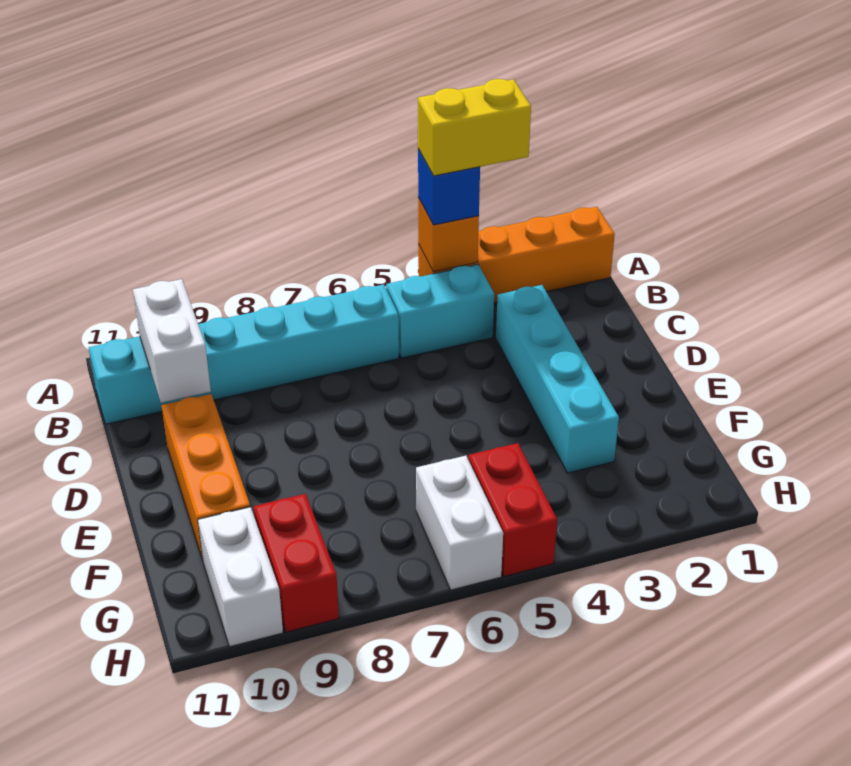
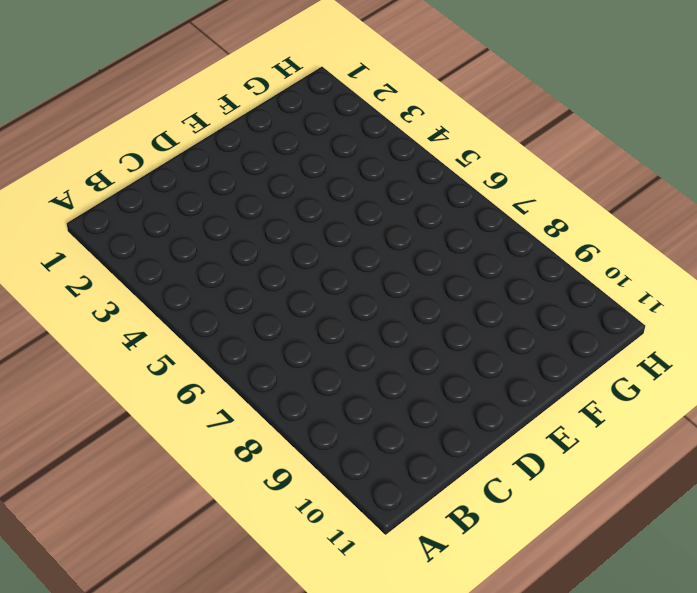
none -> orange brick A1:A4 level 1
none -> cyan brick B4:B5 level 1
none -> cyan brick B6:B11 level 1

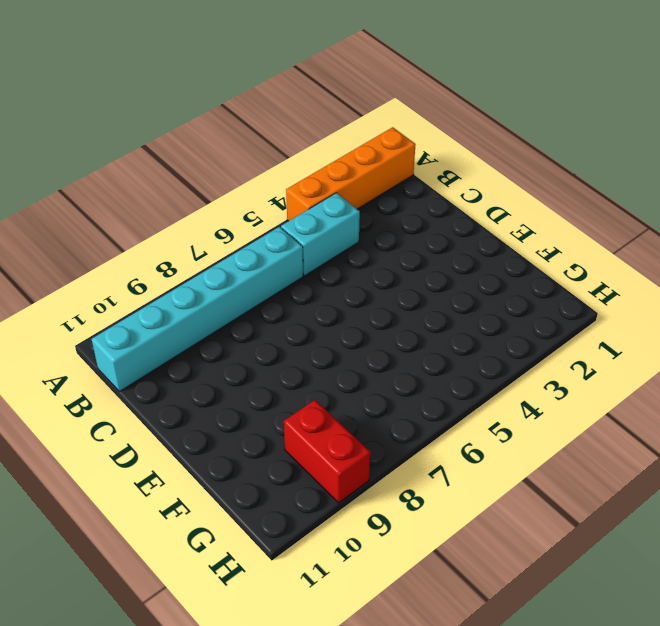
none -> cyan brick C3:F3 level 1
none -> orange brick D10:F10 level 1
none -> red brick G5:H5 level 1

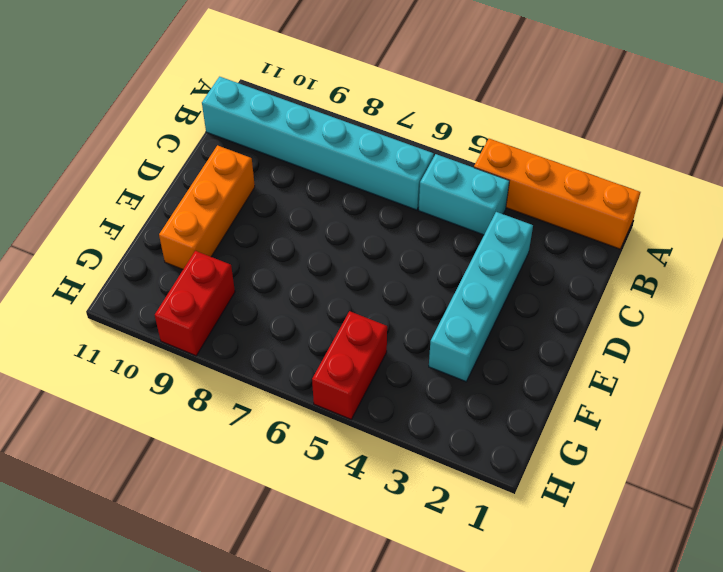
none -> white brick G6:H6 level 1
none -> white brick G10:H10 level 1
none -> orange brick A4 level 2

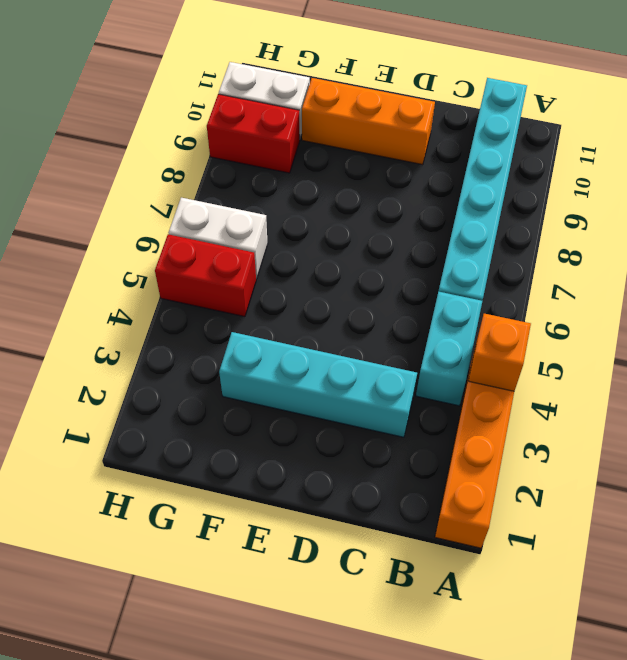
none -> white brick B10:C10 level 2
none -> blue brick A4 level 3
none -> yellow brick A3:A4 level 4

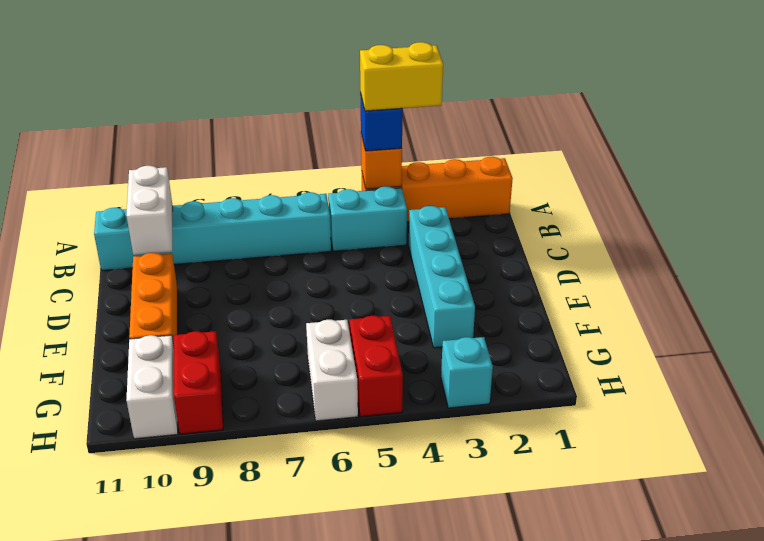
cyan brick H3 level 1 -> none

